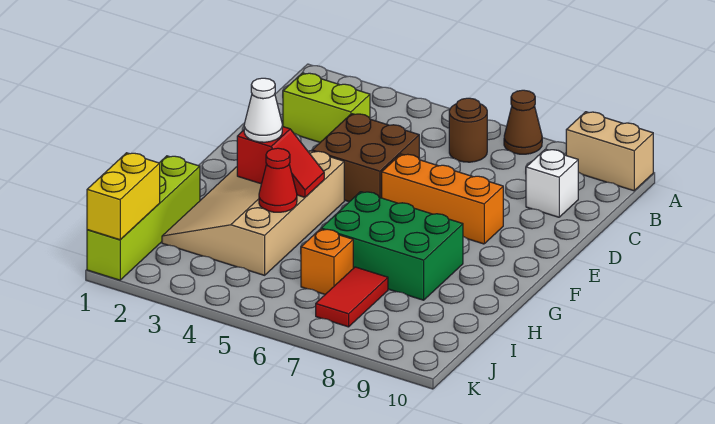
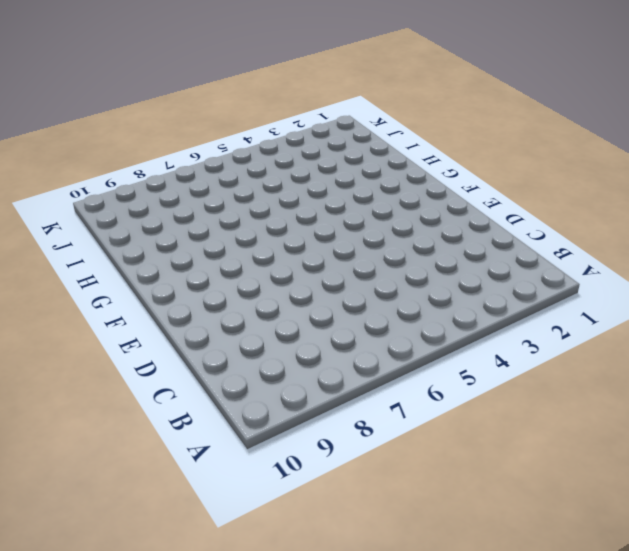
none -> brown cone A7 level 1
none -> tan brick A9:A10 level 1
none -> brown round brick B6 level 1

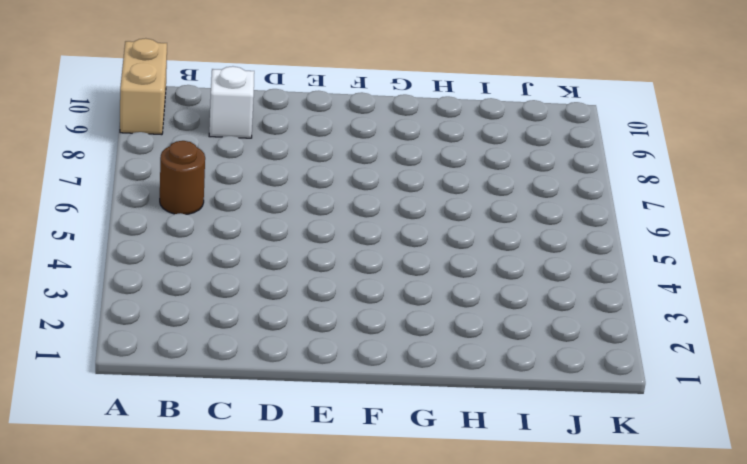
none -> brown cone A7 level 1
none -> lime brick C2:C3 level 1
none -> brown brick D4:E5 level 1

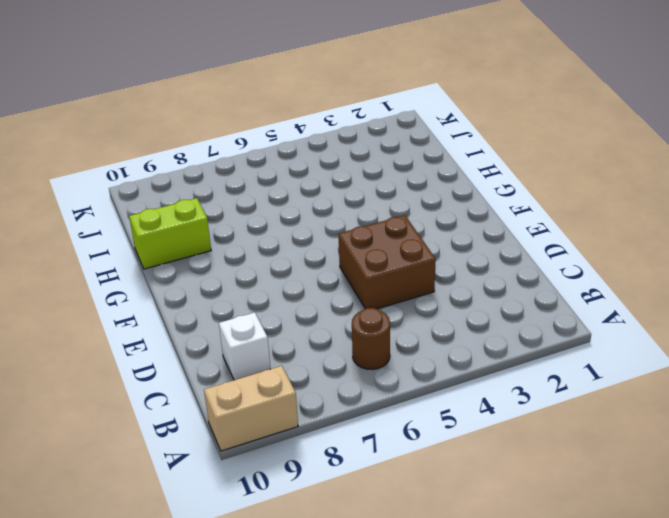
lime brick H9:H10 level 1 -> lime brick C2:C3 level 1
none -> brown cone A7 level 1
none -> orange brick E6:E8 level 1
none -> tan slope F2:I4 level 1 top 4

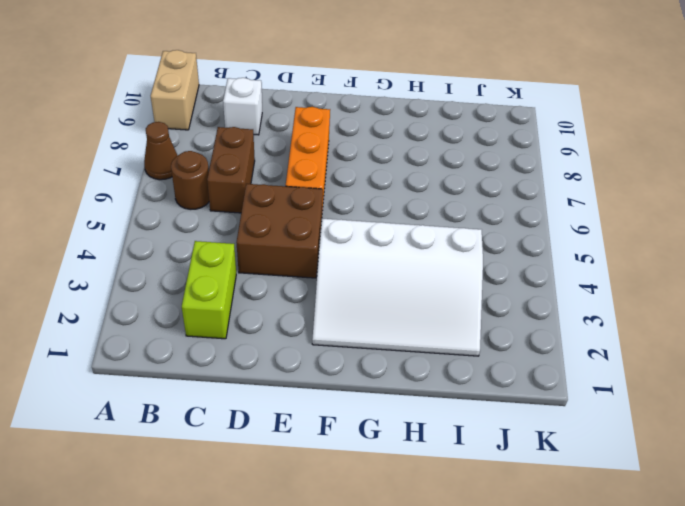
brown brick C6:C7 level 1 -> none
white slope F2:I4 level 1 top 4 -> tan slope F2:I4 level 1 top 4
none -> green brick G6:H8 level 1
none -> lime brick H1:K1 level 1
none -> orange brick I6 level 1

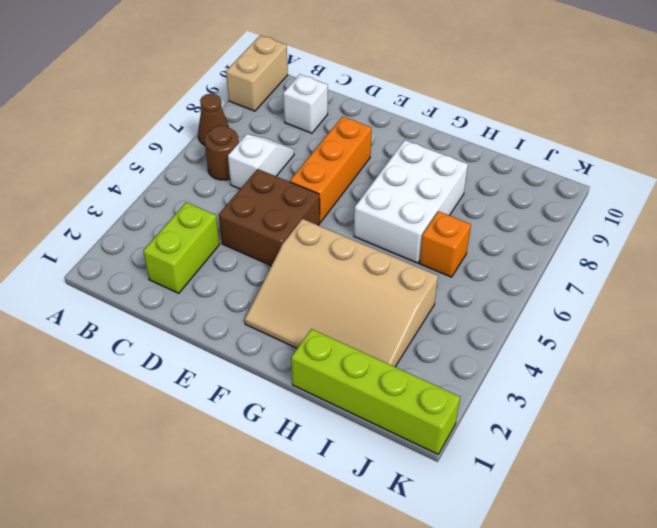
white slope C6:C7 level 1 top 6 -> none
white brick G6:H8 level 1 -> green brick G6:H8 level 1
none -> red tile I7:J7 level 1
none -> red slope G3:G4 level 2 top 3
none -> red cone H4 level 2

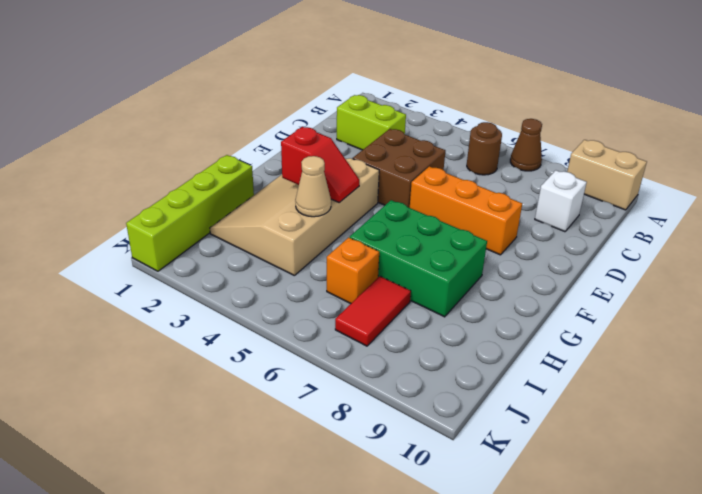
tan cone H4 level 2 -> red cone H4 level 2
none -> yellow brick J1:K1 level 2
none -> white cone G3 level 3

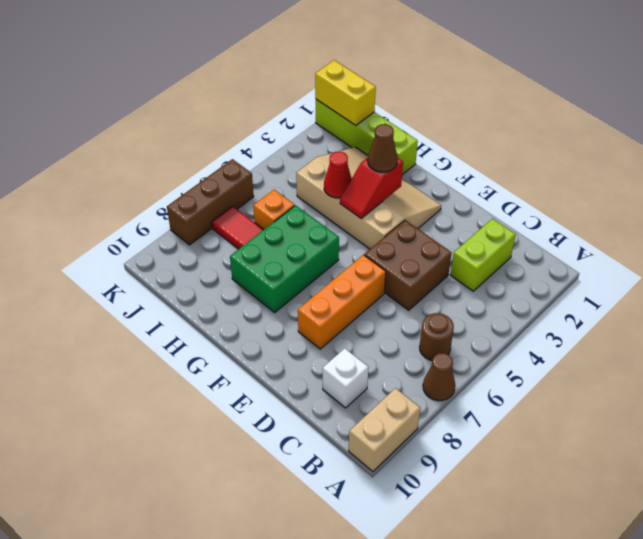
brown cone G3 level 3 -> white cone G3 level 3
brown brick K6:K8 level 1 -> none

